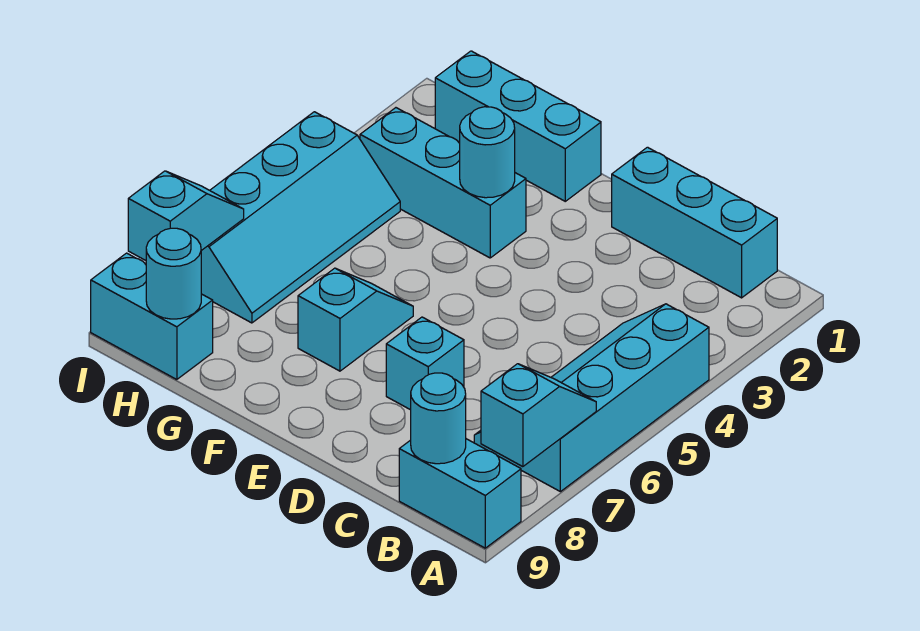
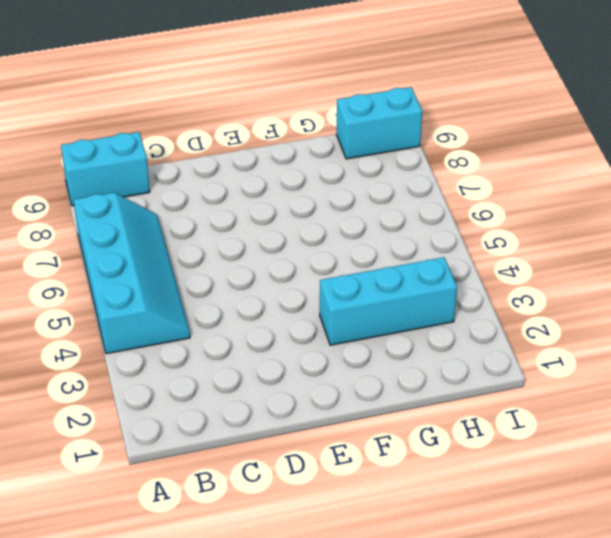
none -> cyan brick B1:D1 level 1
none -> cyan brick D7 level 1
none -> cyan brick F1:H1 level 1

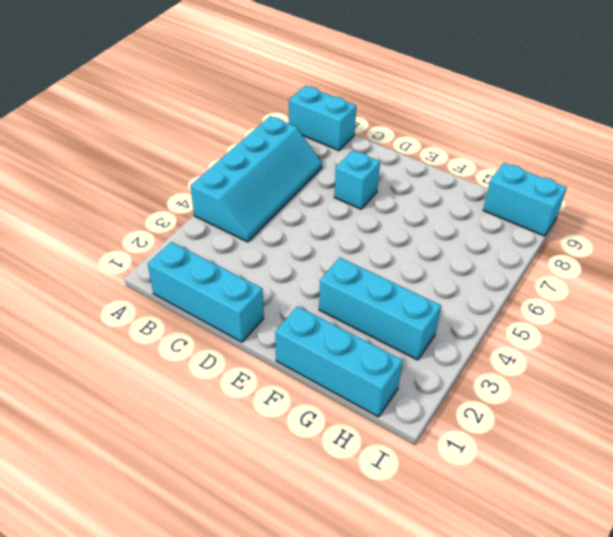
none -> cyan slope F6:F7 level 1 top 7
none -> cyan slope H4:I7 level 1 top I
none -> cyan slope A7:A8 level 2 top 8

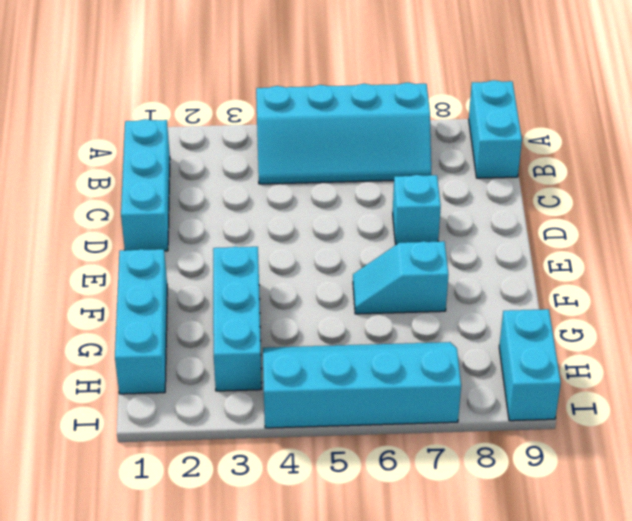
none -> cyan slope A7:A8 level 2 top 8
none -> cyan round brick B9 level 2
none -> cyan round brick F3 level 2

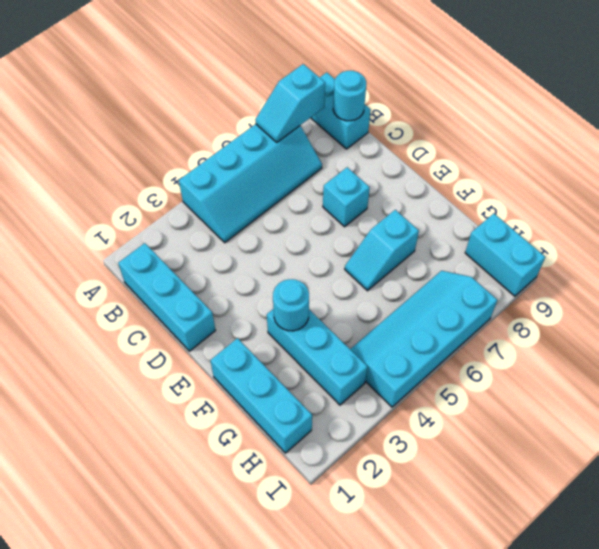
none -> cyan round brick H9 level 2
none -> cyan slope I7:I8 level 2 top 8

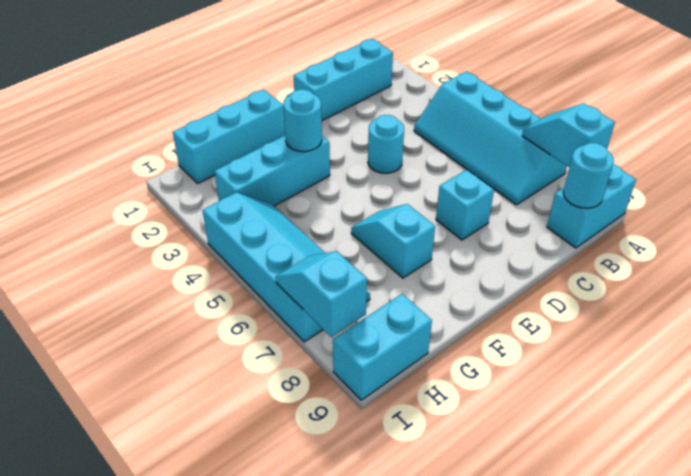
cyan round brick D4 level 1 -> cyan round brick H9 level 2

